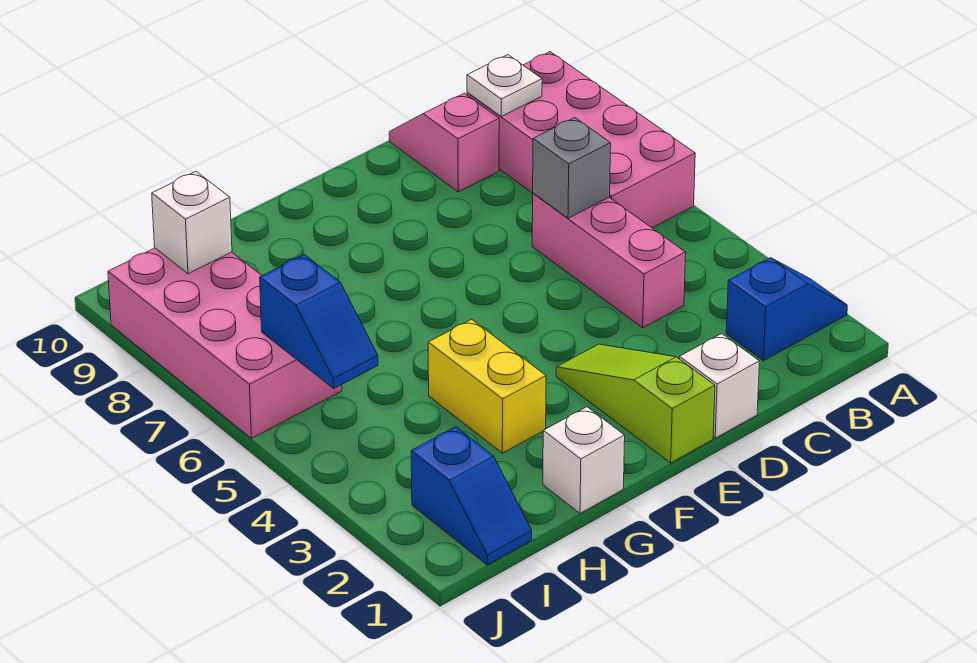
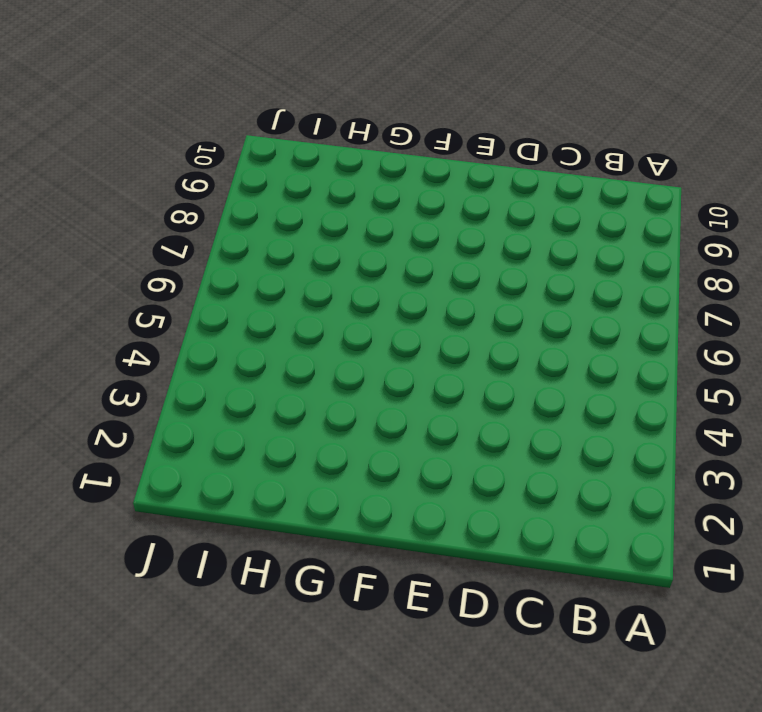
none -> blue slope A2:B2 level 1 top B
none -> pink brick A6:B9 level 1
none -> pink brick C4:C6 level 1

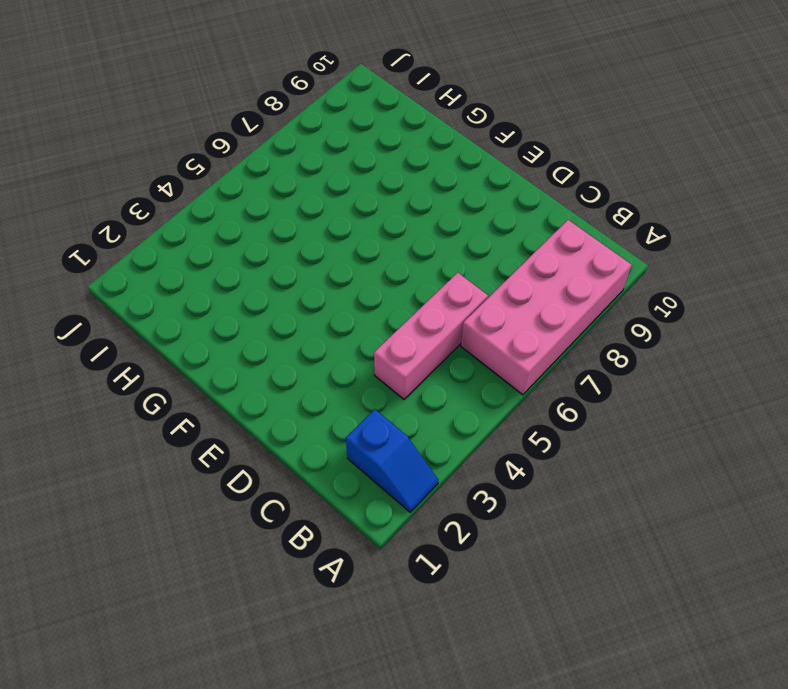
none -> pink slope C9:C10 level 1 top 9
none -> white brick D1 level 1
none -> lime slope E1:E3 level 1 top 1

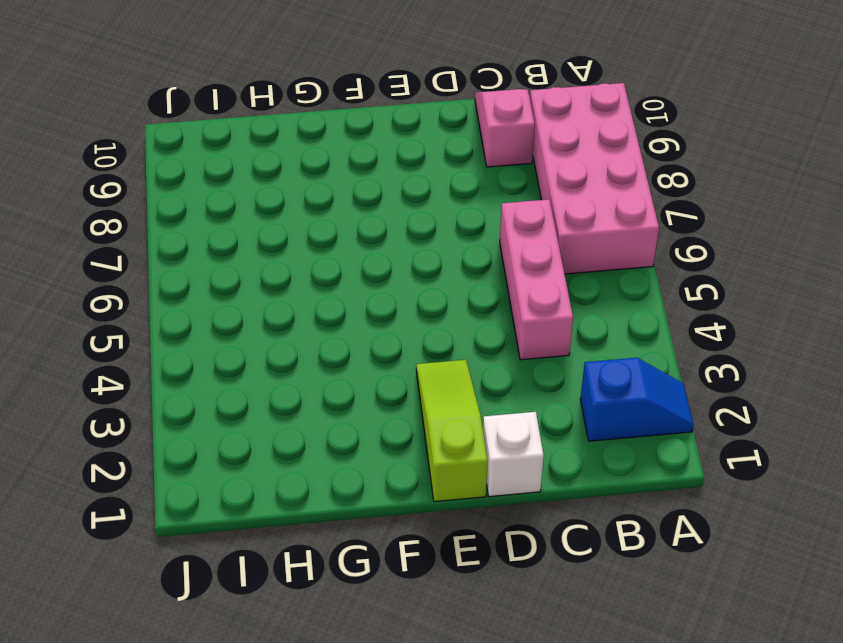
none -> white brick G1 level 1
none -> yellow brick G3:G4 level 1
none -> blue slope I1:I2 level 1 top 2

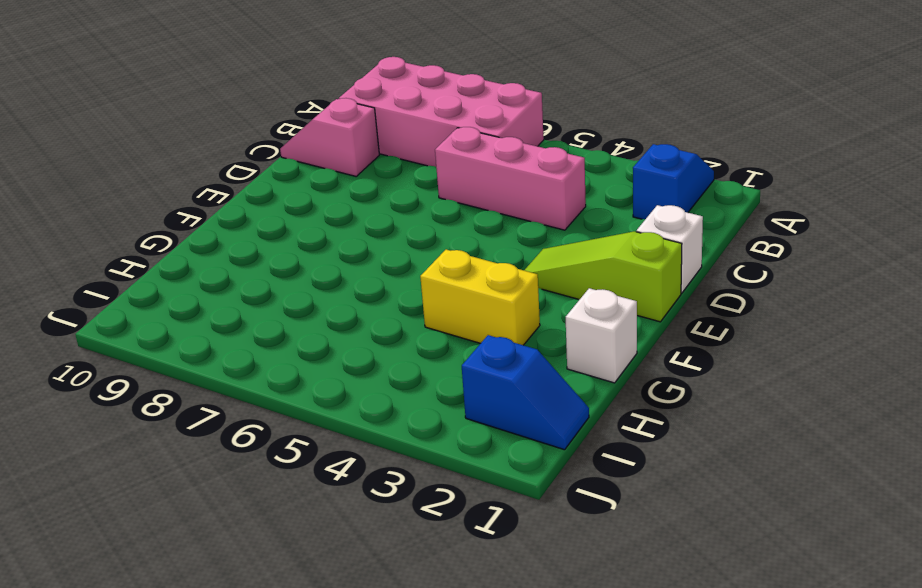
none -> pink brick I6:J9 level 1
none -> white plate B9 level 2
none -> grey brick C6 level 2

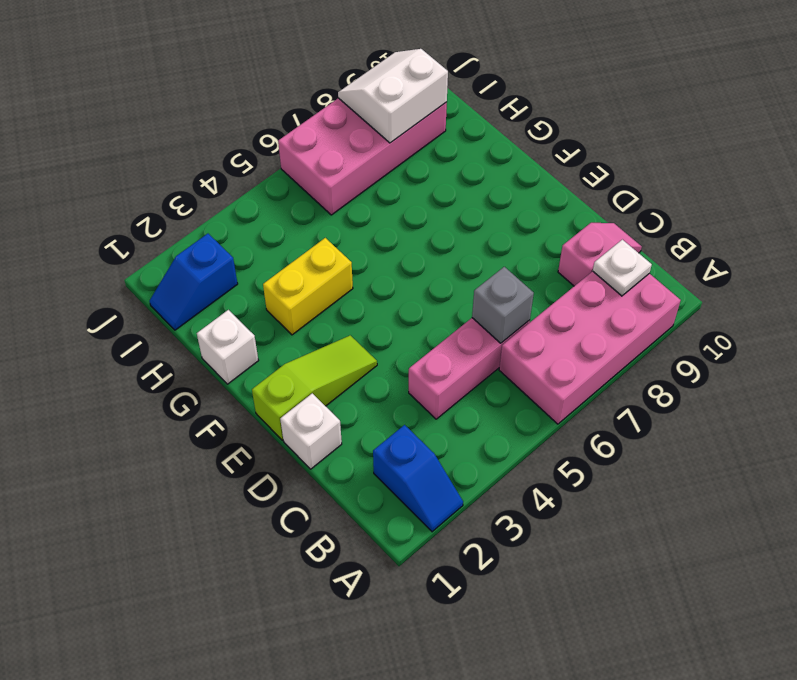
white slope I8:J9 level 2 top I -> white brick I9 level 2
none -> blue slope I5:I6 level 2 top 6

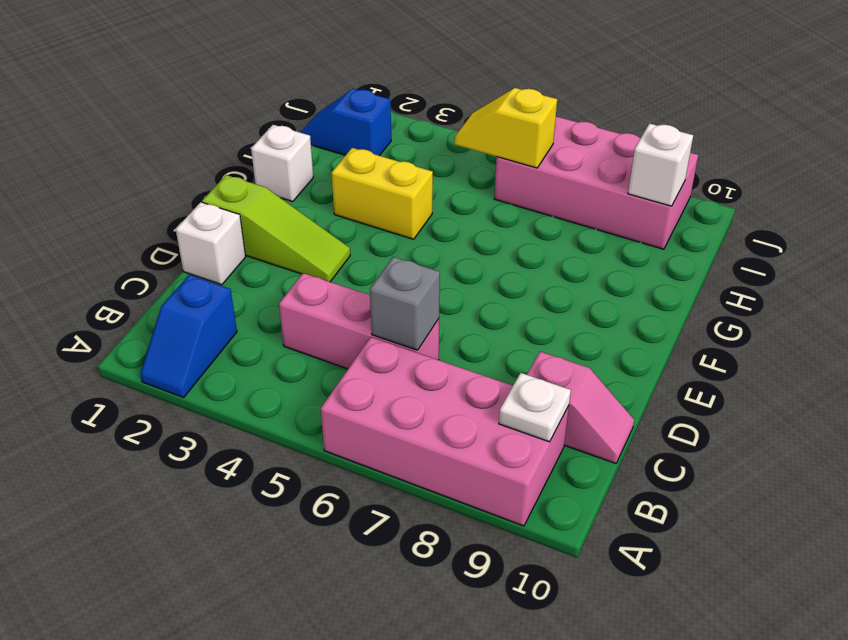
yellow slope I5:I6 level 2 top 6 -> blue slope I5:I6 level 2 top 6

